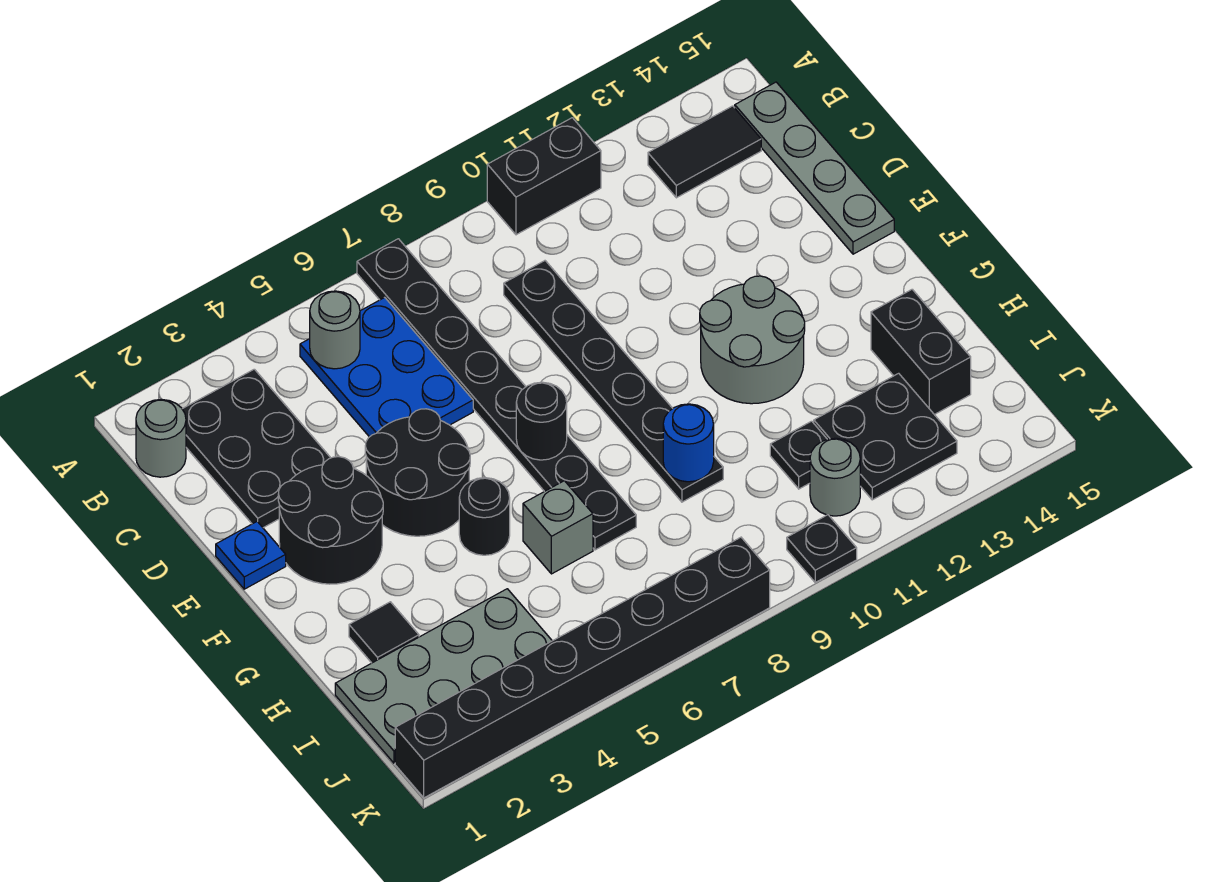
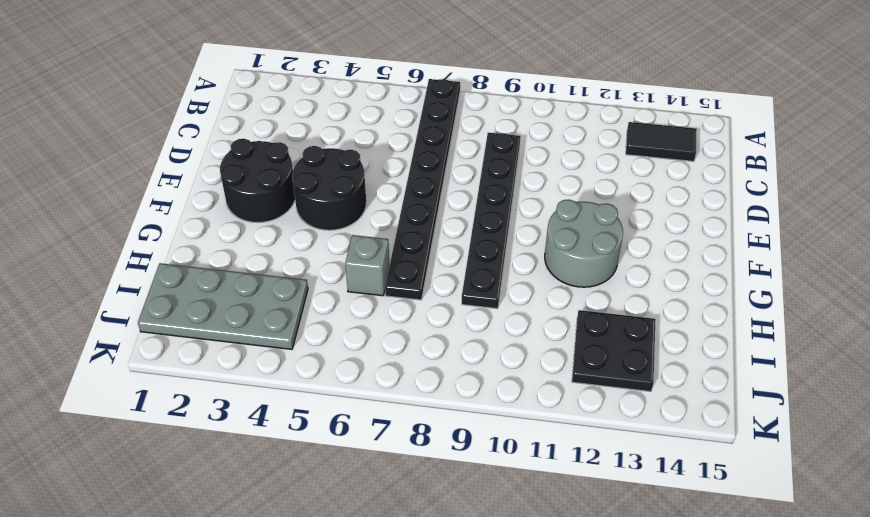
none -> black brick A10:A11 level 1
none -> grey round brick B1 level 1
none -> black plate B2:D3 level 1

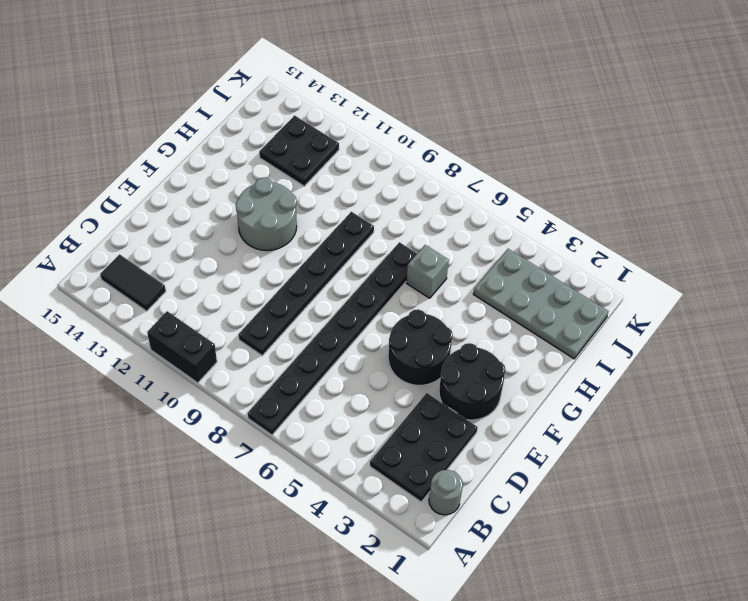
none -> blue plate B5:D6 level 1
none -> grey plate B15:E15 level 1
none -> blue plate E1 level 1

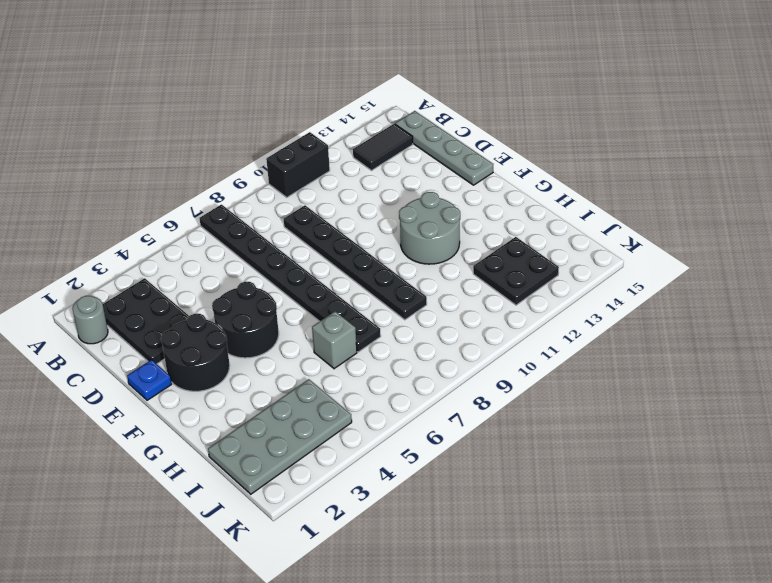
none -> blue plate B5:D6 level 1
none -> black round brick G5 level 1
none -> black tile H2 level 1

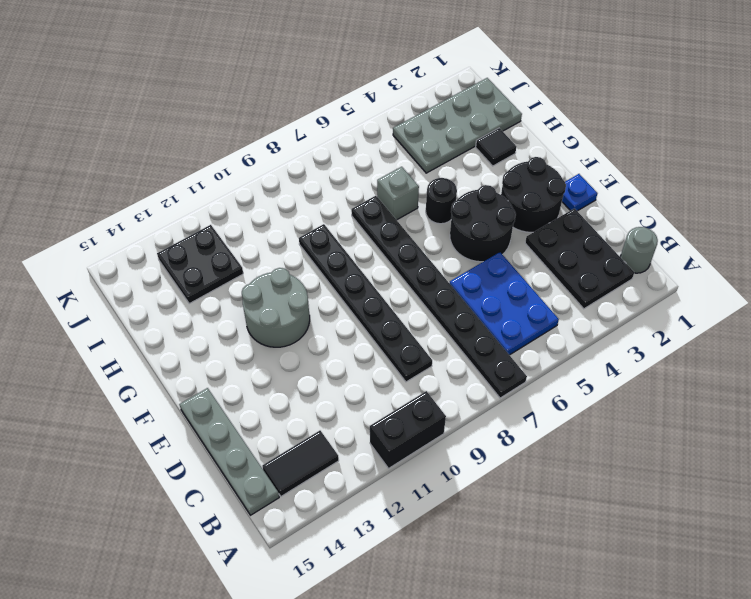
none -> black brick H14:I14 level 1
none -> black plate I11 level 1
none -> grey round brick J11 level 1

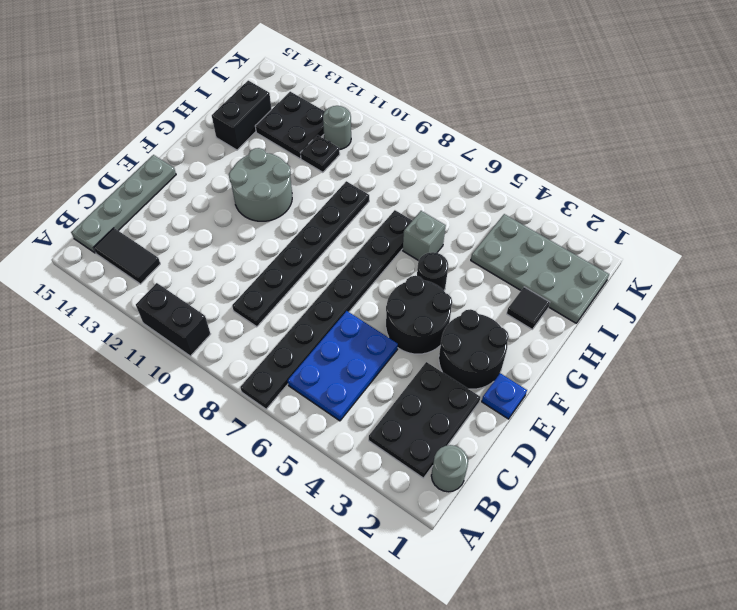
none -> black brick K1:K8 level 1
none -> black plate K10 level 1
none -> grey round brick B5 level 2

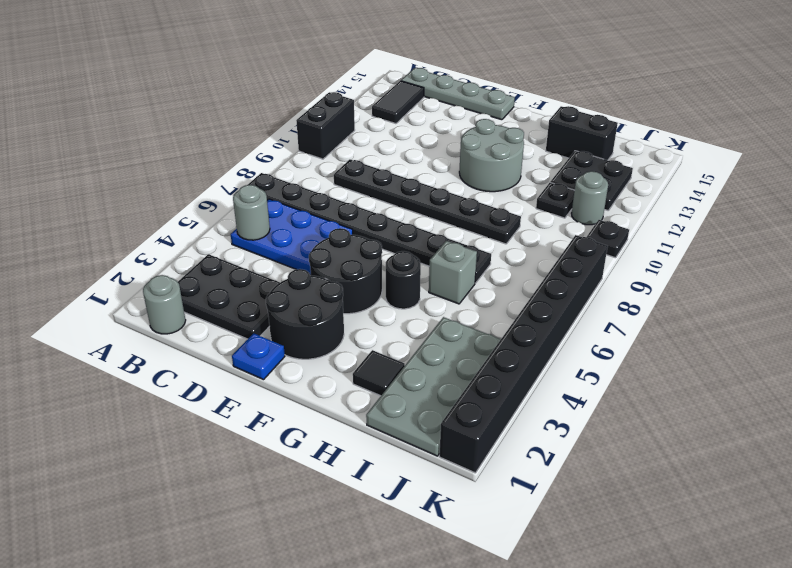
none -> black round brick F7 level 2
none -> blue round brick H9 level 2

